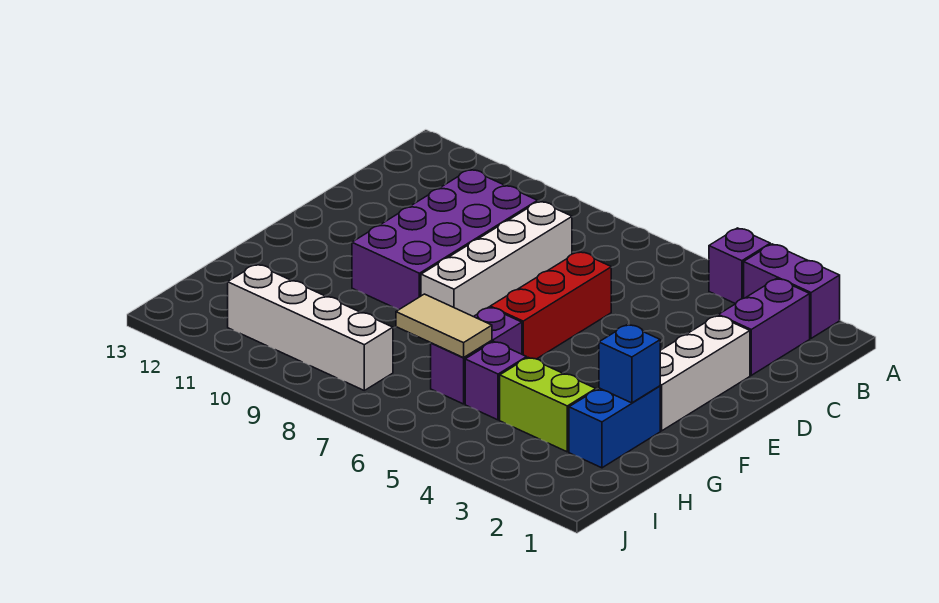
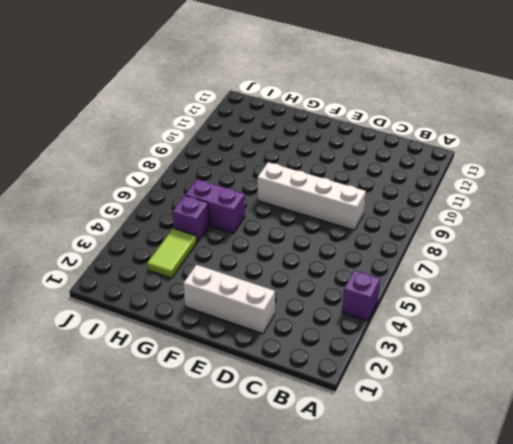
lime tile H3:H4 level 1 -> lime brick H3:H4 level 1
none -> purple brick A2:A3 level 1
none -> purple brick B2:C2 level 1
none -> purple brick C9:F10 level 1

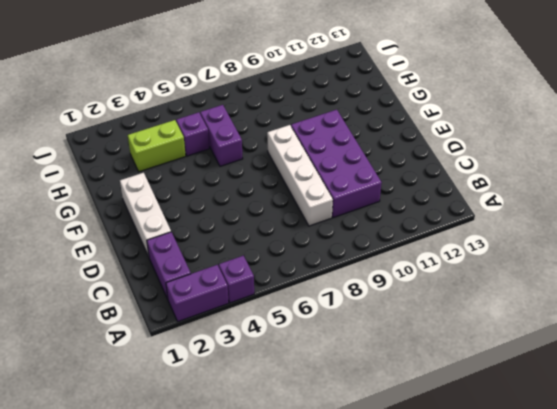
none -> red brick D6:F6 level 1
none -> blue brick G2:H2 level 1
none -> white brick I8:I11 level 1

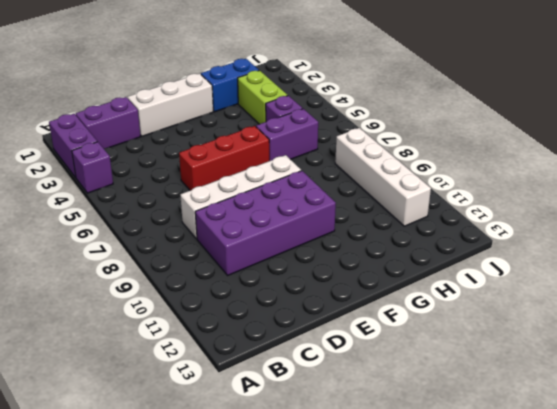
none -> blue brick G2 level 2
none -> tan tile H6:H7 level 2

